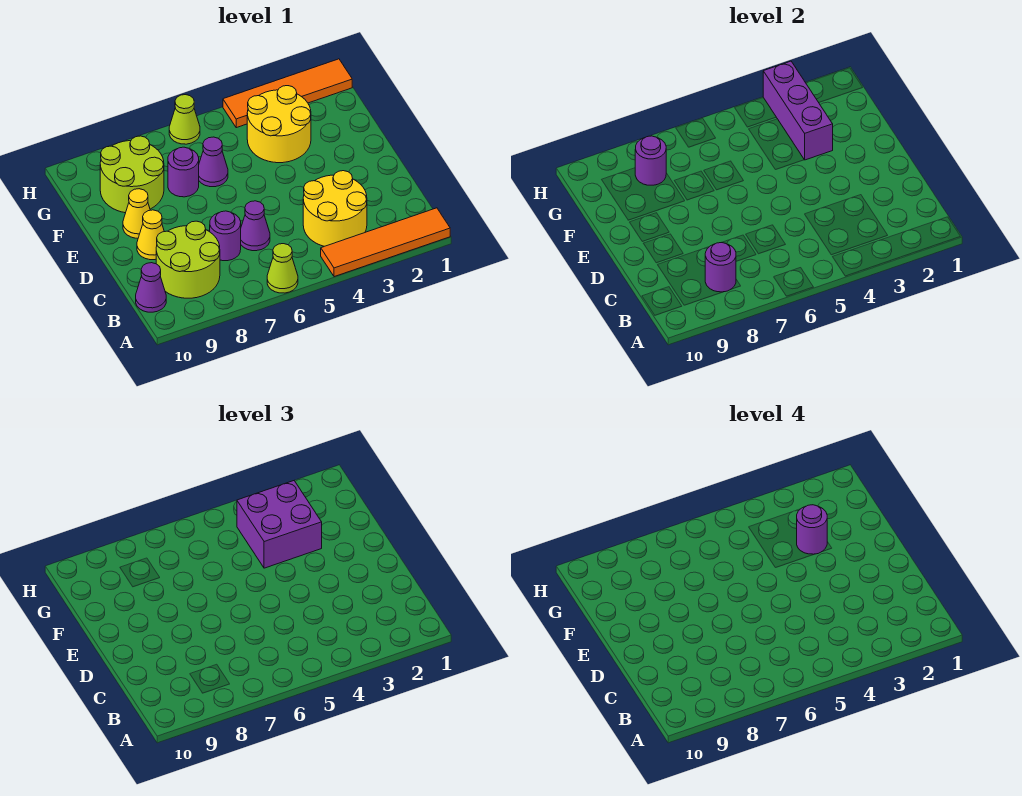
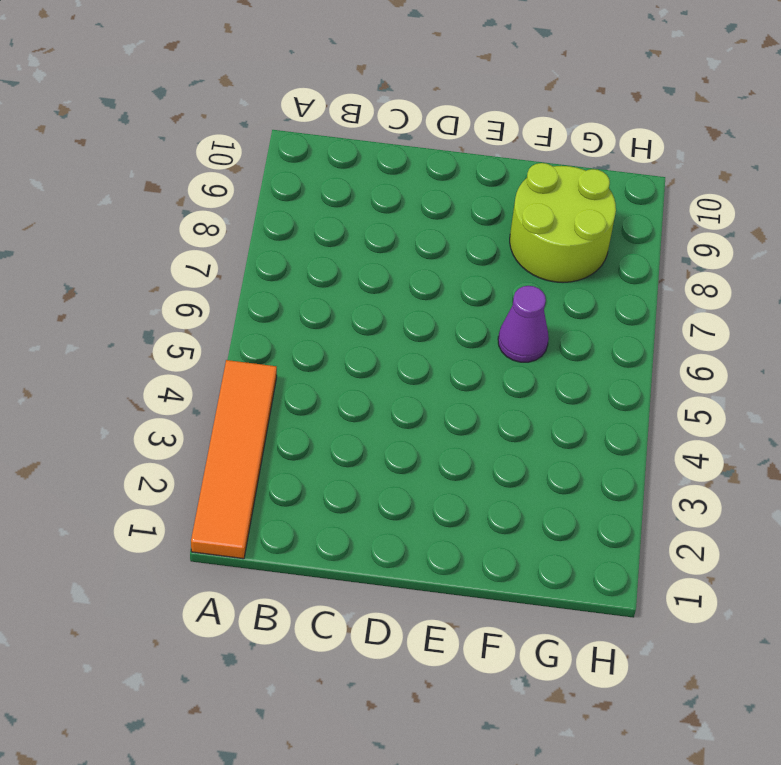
none -> lime cone A6 level 1
none -> yellow round brick B3:C4 level 1
none -> lime round brick B8:C9 level 1

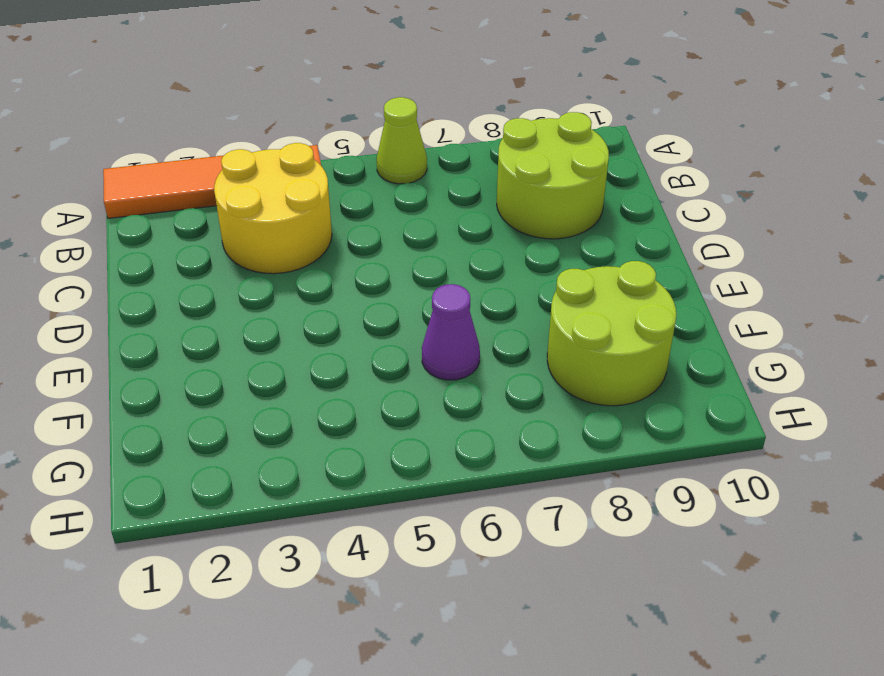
none -> purple cone B10 level 1
none -> purple cone C6 level 1
none -> purple round brick C7 level 1

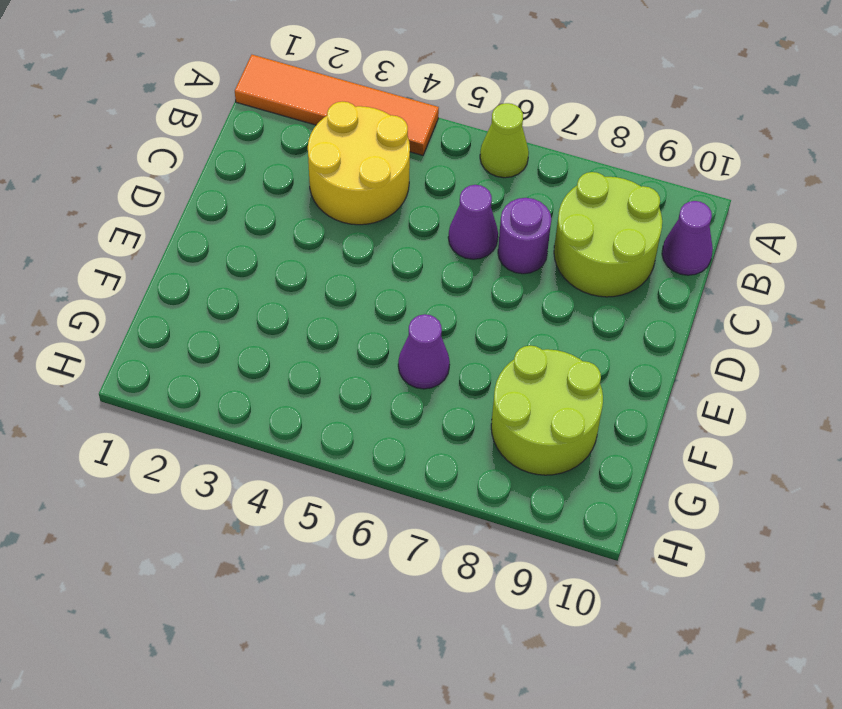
none -> yellow cone D9 level 1
none -> yellow cone E9 level 1
none -> yellow round brick F3:G4 level 1

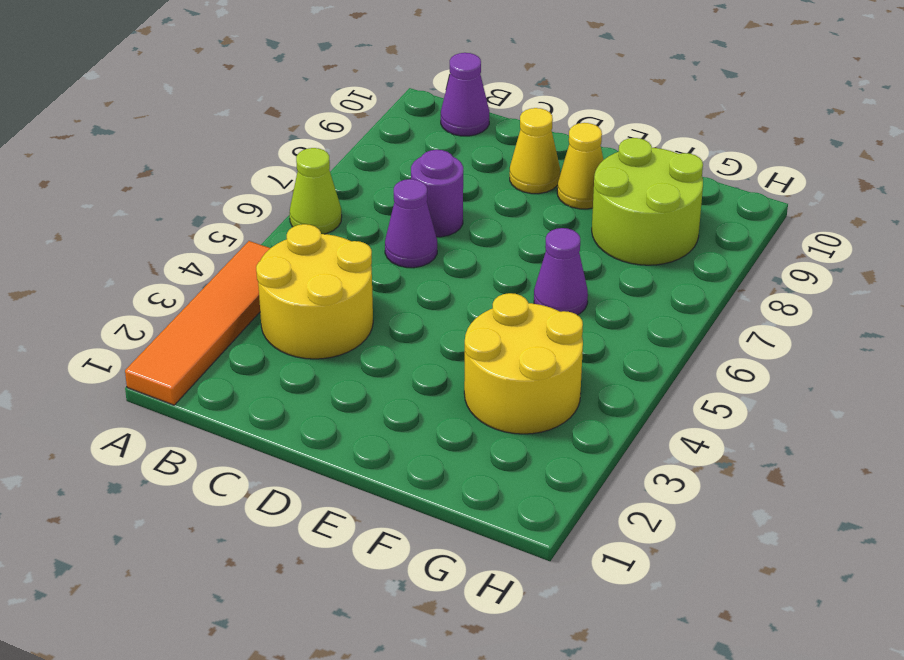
none -> lime round brick B8:C9 level 1
none -> purple round brick F7 level 1
none -> orange tile H1:H4 level 1

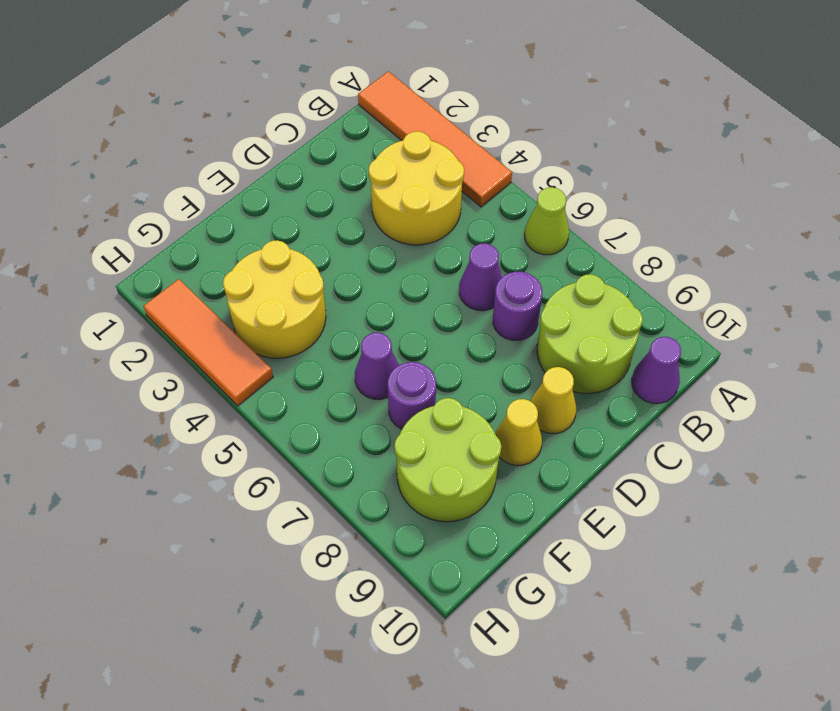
orange tile H2:H4 level 1 -> orange tile H1:H4 level 1
none -> lime cone H6 level 1
none -> purple round brick B8 level 2
none -> purple brick F3:H3 level 2

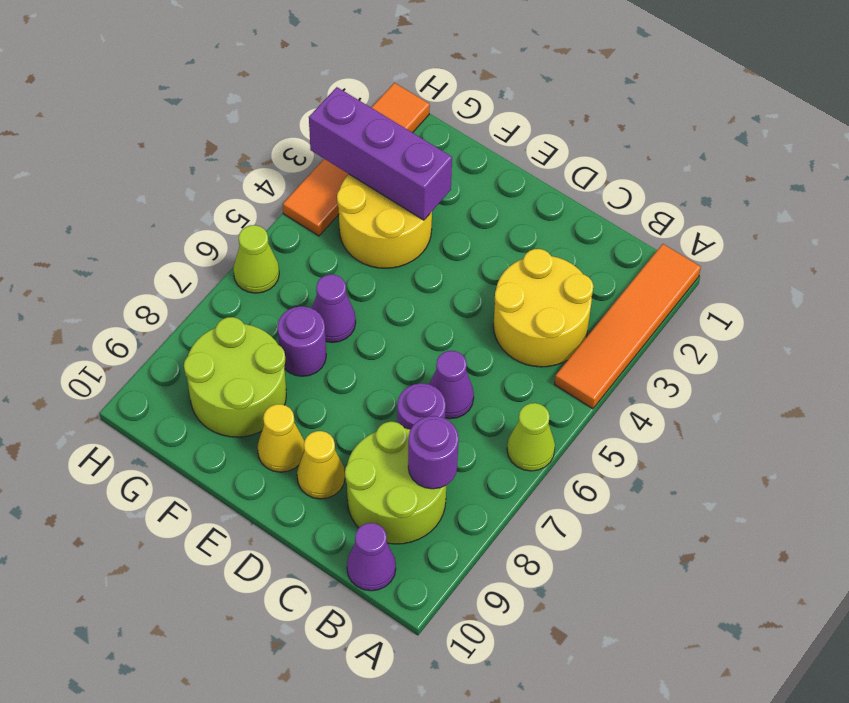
none -> purple round brick G8 level 2
none -> purple brick F3:G4 level 3
none -> purple round brick F3 level 4

